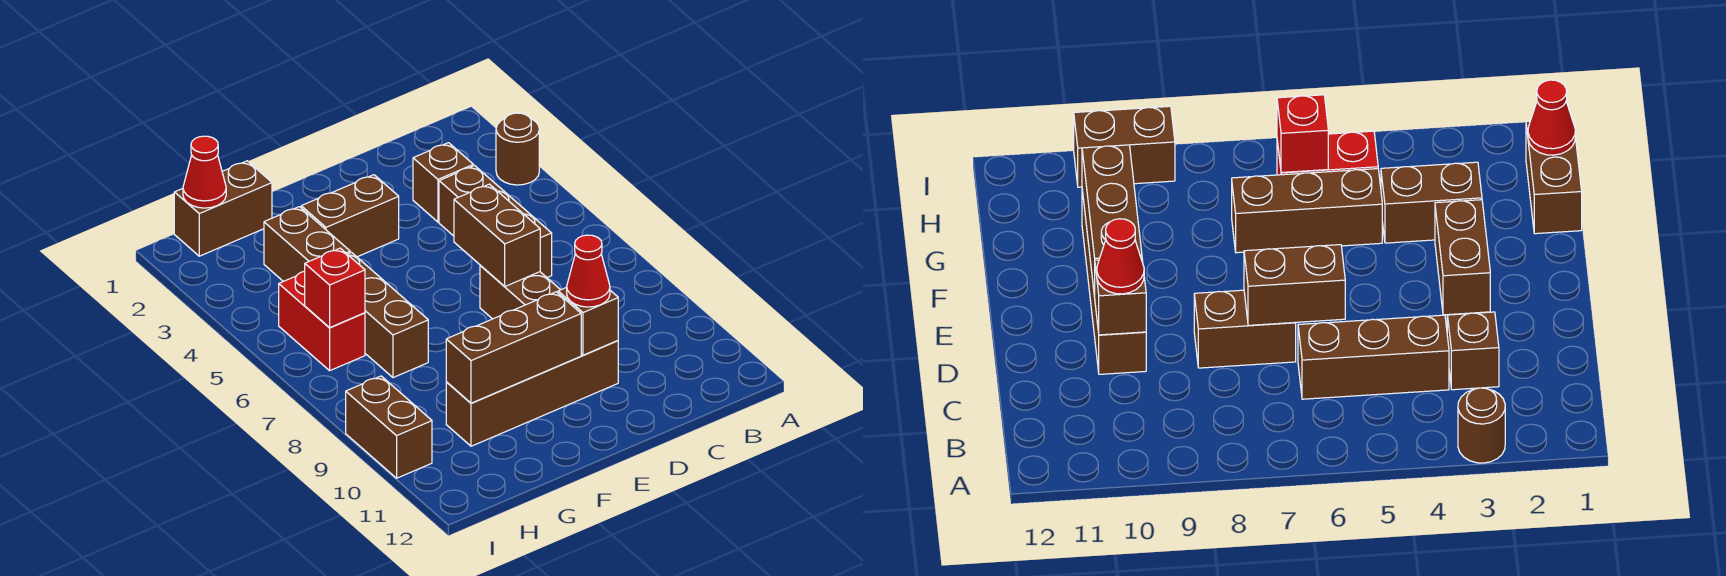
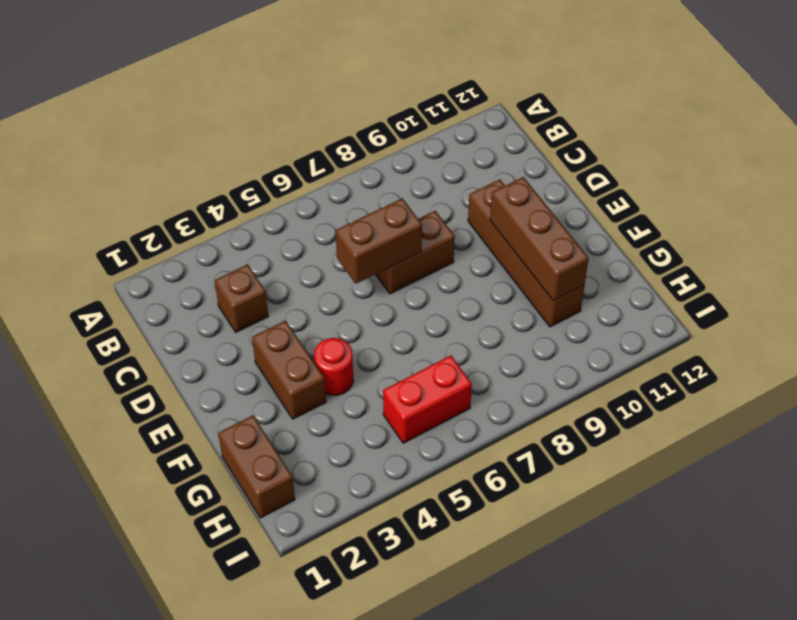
red round brick F4 level 1 -> none
none -> brown round brick A3 level 1
none -> brown brick C4:C6 level 1
none -> brown brick G3:G4 level 1

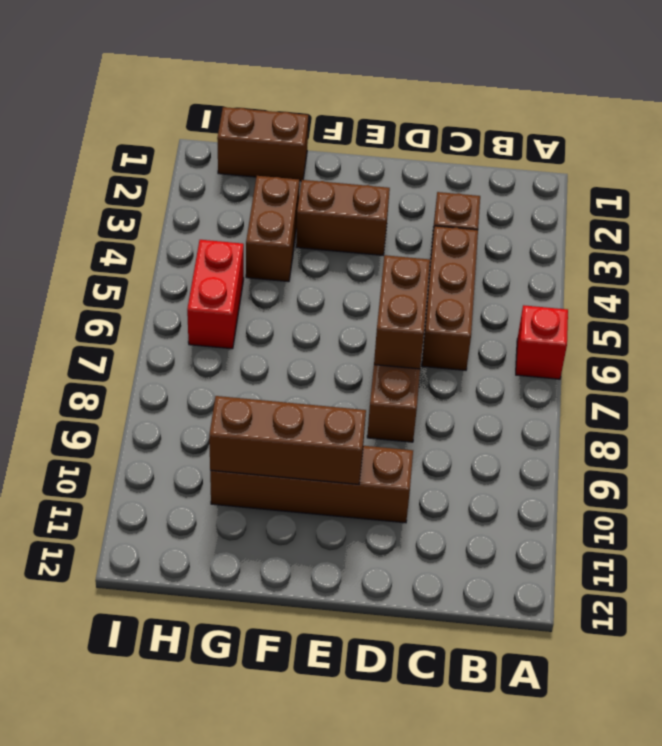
red brick A6 level 1 -> red brick H6 level 2
none -> brown round brick A3 level 1
none -> brown brick G5:G7 level 1
none -> brown brick I9:I10 level 1

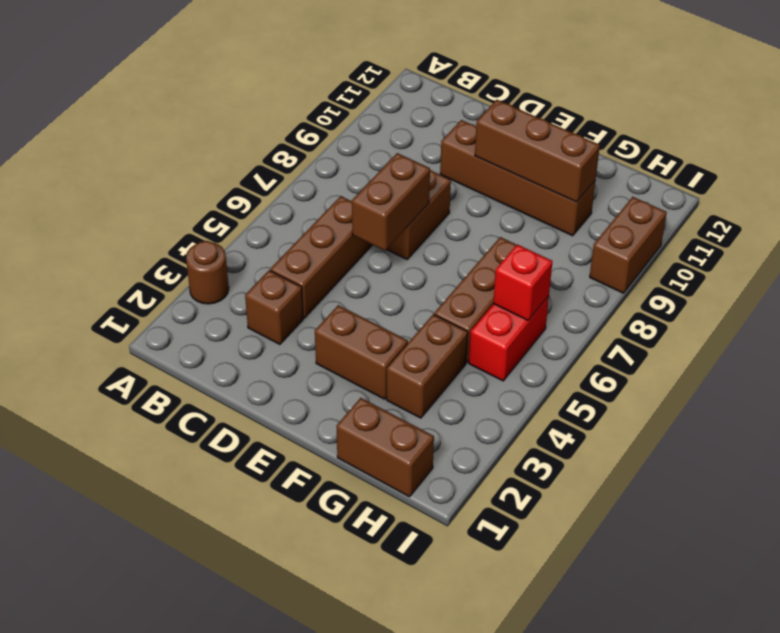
none -> brown brick D10 level 2
none -> red cone H1 level 2
none -> red cone D10 level 3

